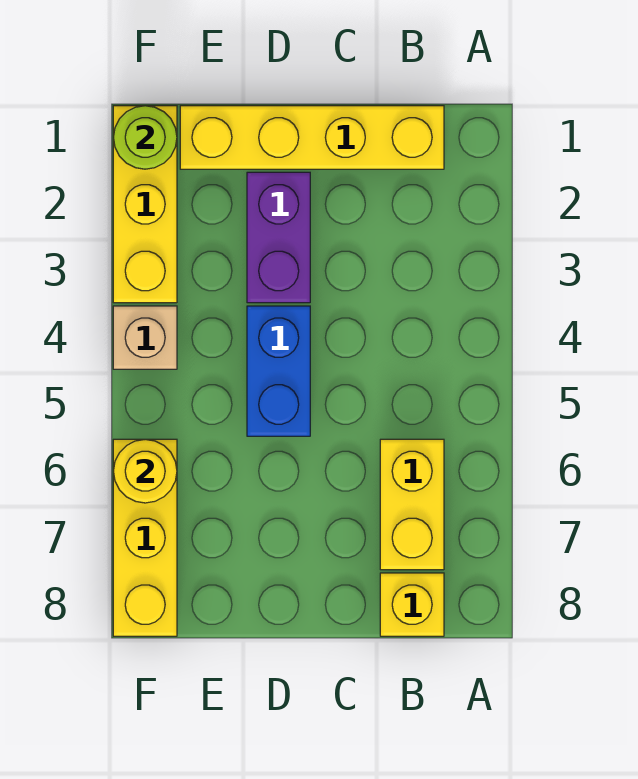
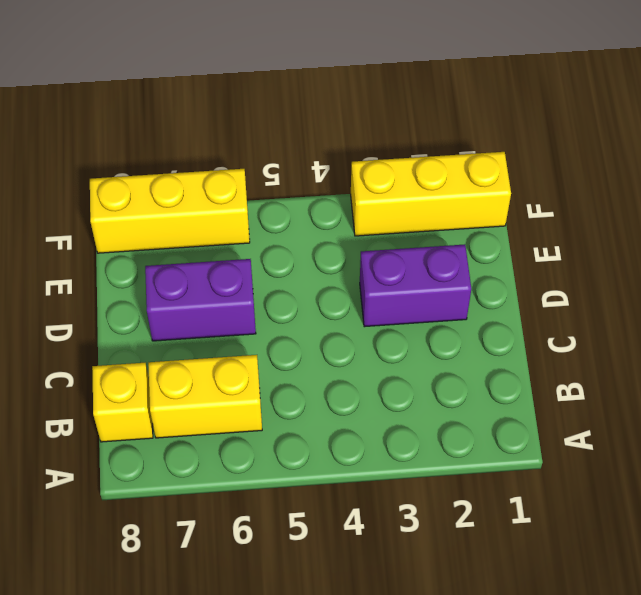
purple brick D6:D7 level 1 -> none
none -> yellow brick B1:E1 level 1
none -> blue brick D4:D5 level 1

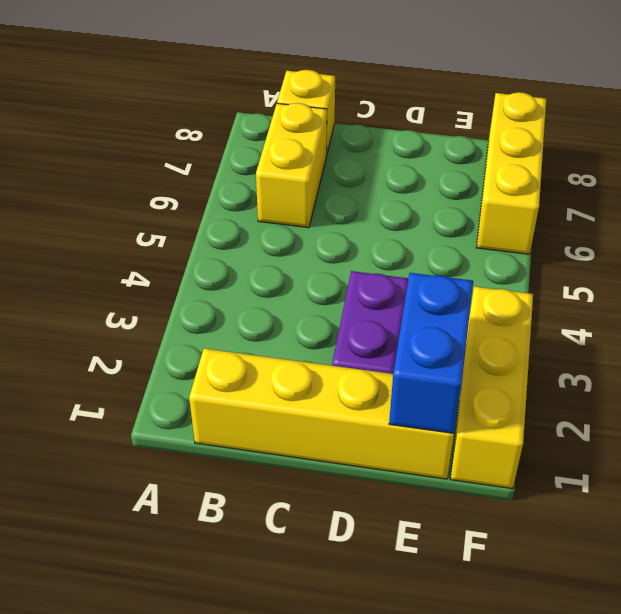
blue brick E1:E2 level 2 -> blue brick D4:D5 level 1
none -> tan brick F4 level 1
none -> lime round brick F1 level 2

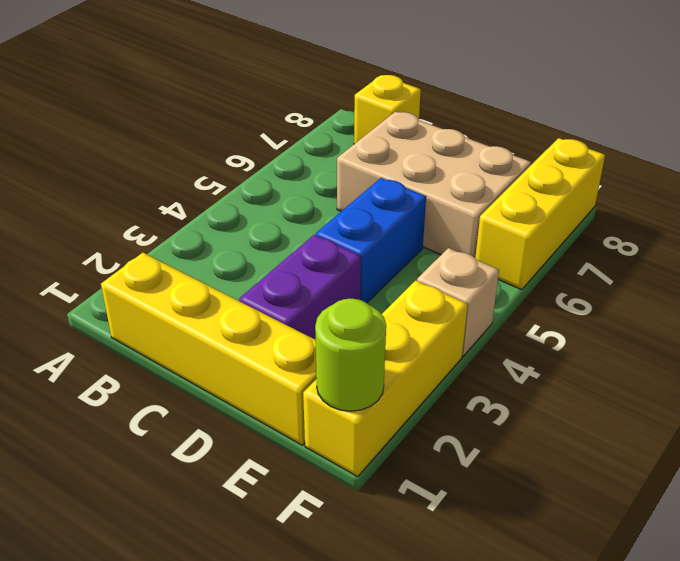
tan brick C6:E7 level 1 -> none
none -> yellow brick B6:B7 level 1
none -> yellow round brick F6 level 2

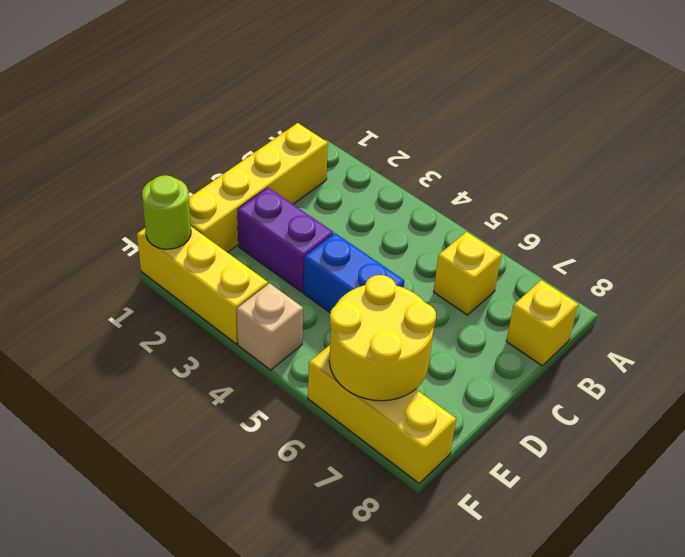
yellow brick B6 level 1 -> yellow brick B6:B7 level 1
yellow round brick E6:F7 level 2 -> yellow round brick F6 level 2

